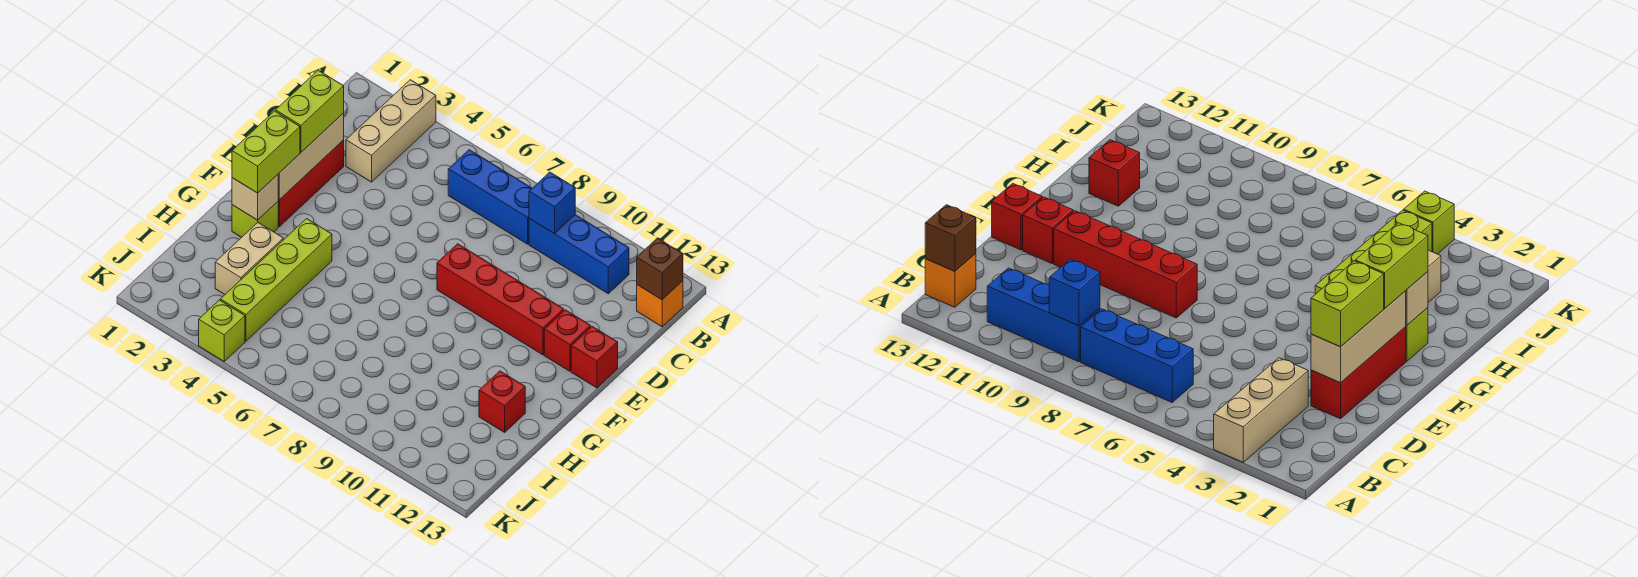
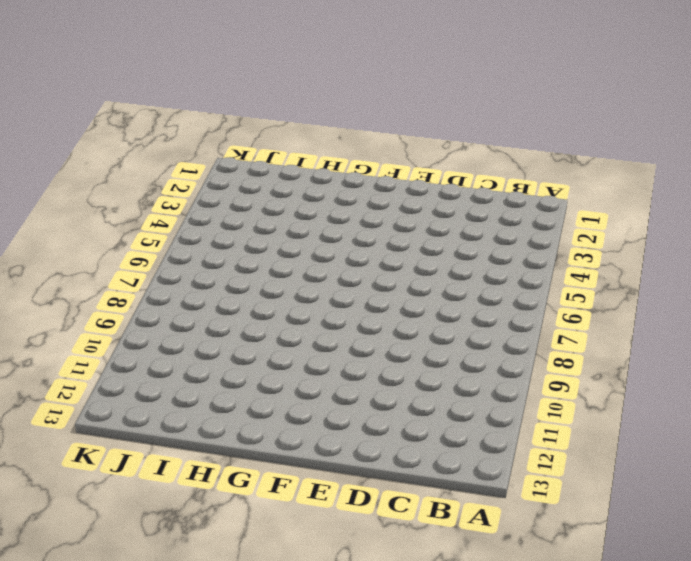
none -> tan brick A3:C3 level 1
none -> blue brick B6:B8 level 1
none -> blue brick B9:B11 level 1

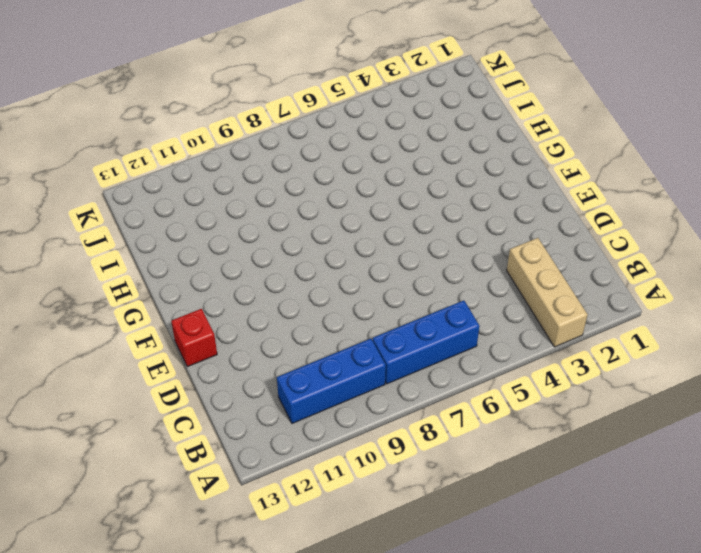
none -> orange brick B13 level 1
none -> red brick D2:F2 level 1
none -> red brick E8:E11 level 1

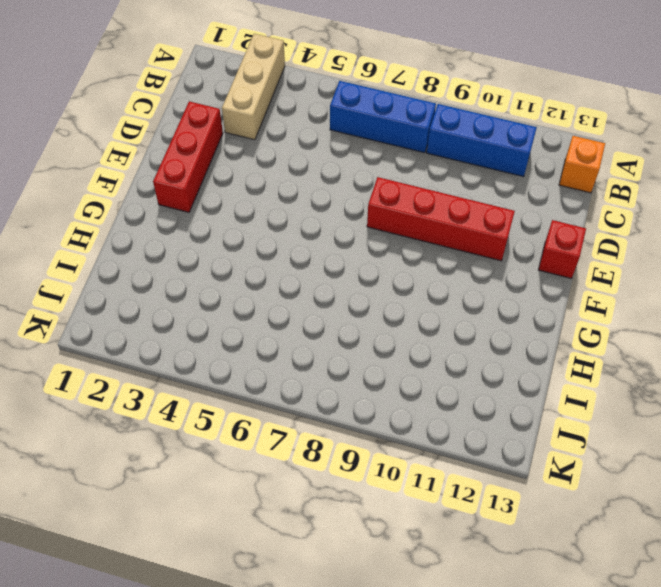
none -> red brick E12 level 1
none -> lime brick G2 level 1
none -> lime brick G4:J4 level 1

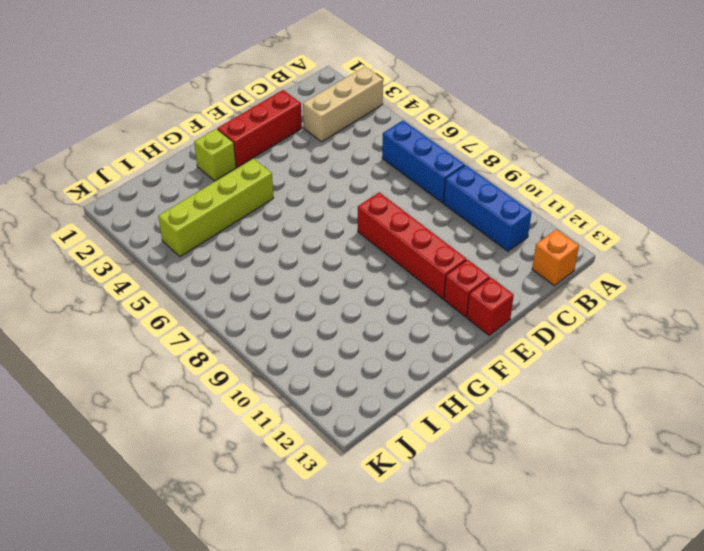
none -> tan brick H3:I3 level 1
none -> red brick H12 level 1
none -> lime brick K4 level 1

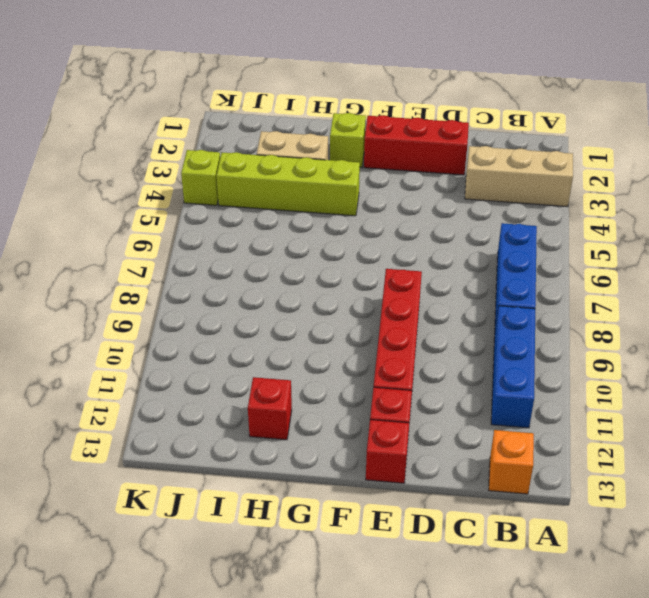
none -> blue brick B9 level 2
none -> brown brick B13 level 2
none -> tan brick D2:F2 level 2

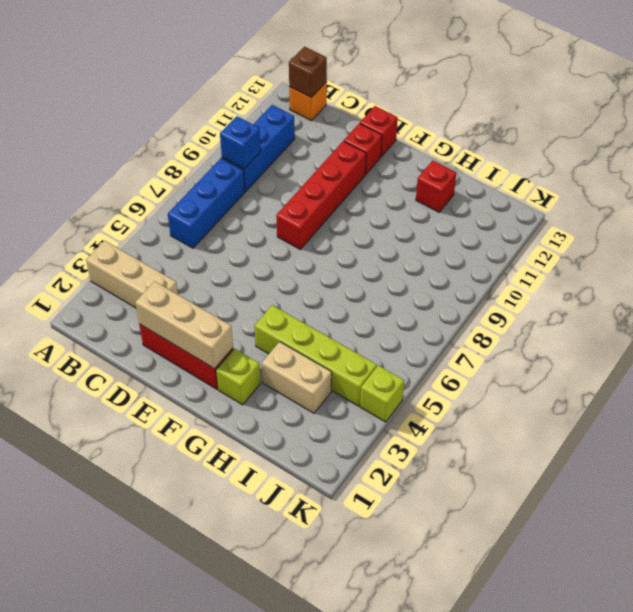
none -> tan brick G2 level 2
none -> lime brick D2:E2 level 3
none -> lime brick F2:G2 level 3

